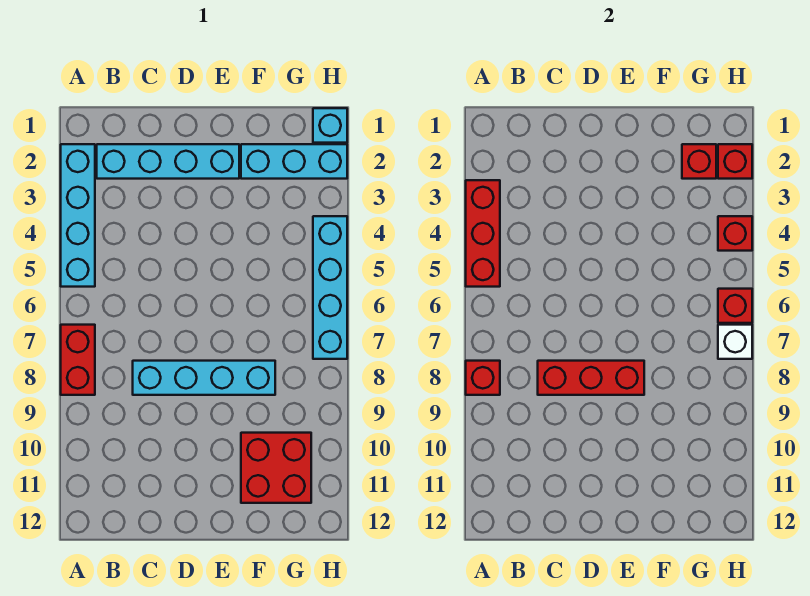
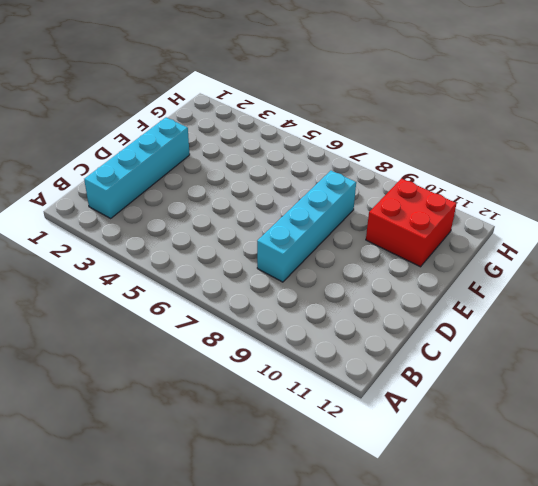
none -> cyan brick A2:A5 level 1
none -> red brick A7:A8 level 1
none -> cyan brick F2:H2 level 1

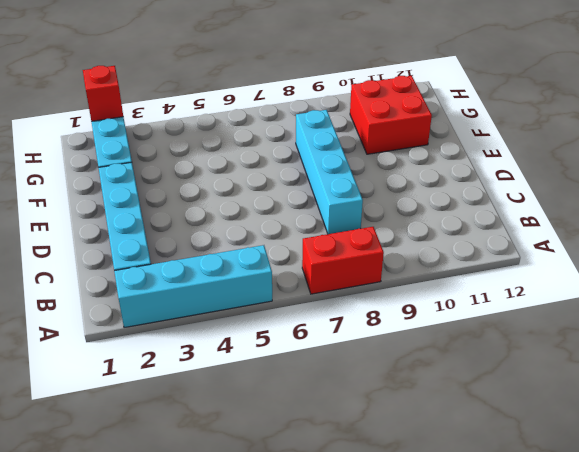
none -> cyan brick H1 level 1
none -> cyan brick H4:H7 level 1
none -> red brick A3:A5 level 2

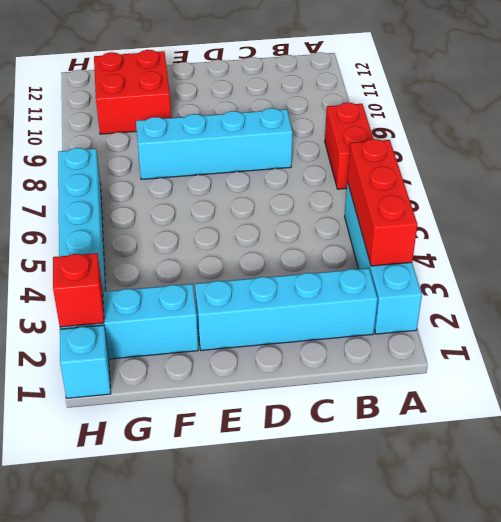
none -> red brick A8 level 2
none -> red brick C8:E8 level 2
none -> red brick G2 level 2

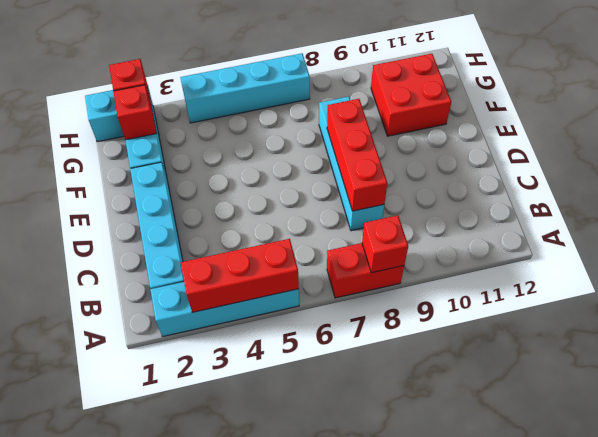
none -> red brick H4 level 2
none -> red brick H6 level 2
none -> white brick H7 level 2

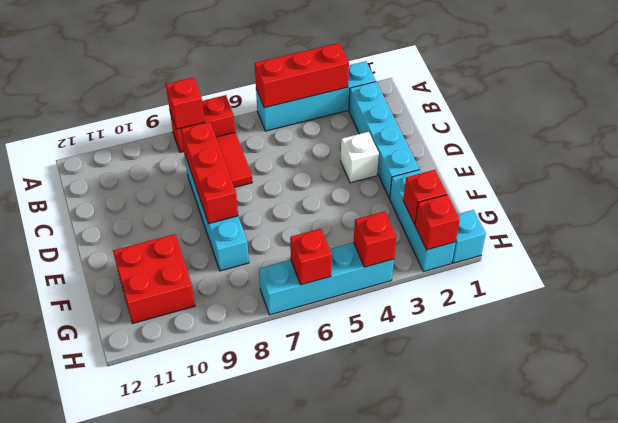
red tile B7:C7 level 1 -> none
white brick D3 level 1 -> white brick H7 level 2

